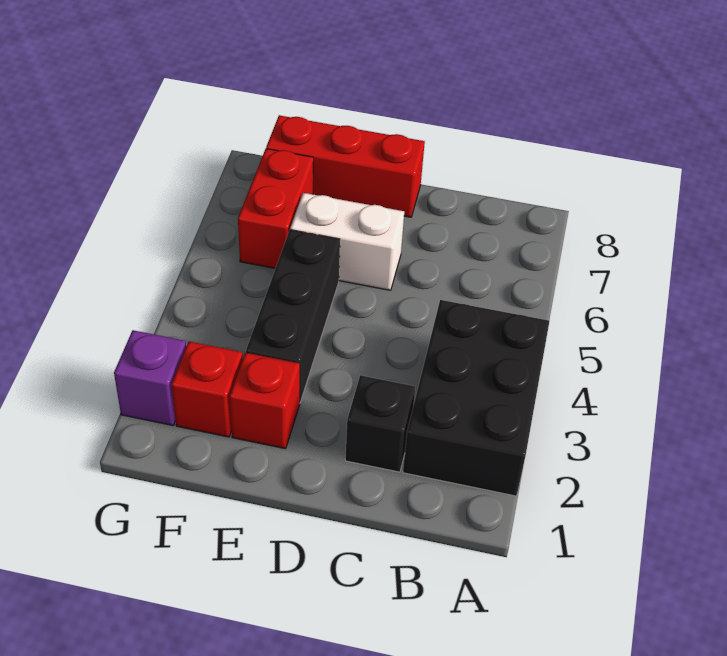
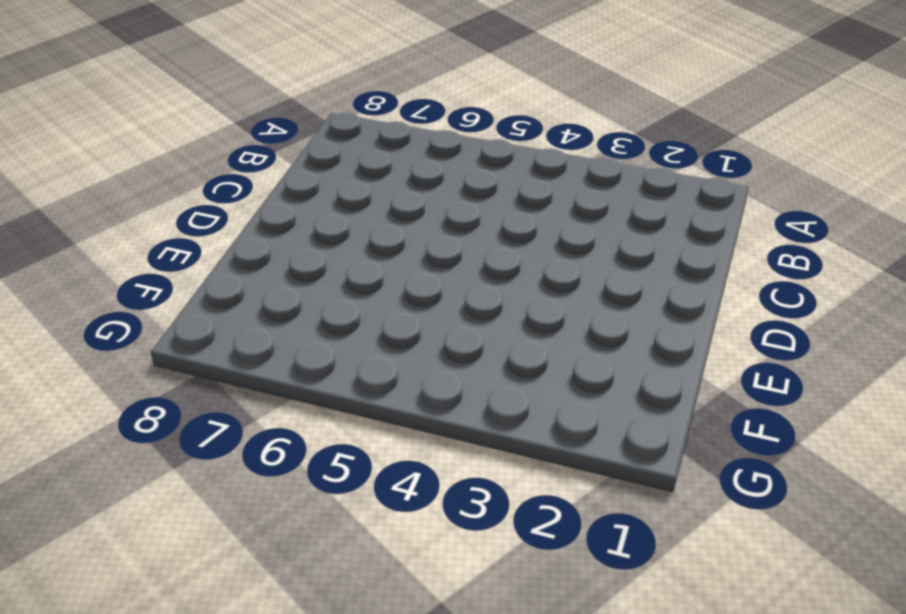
none -> black brick A2:B4 level 1
none -> black brick C2 level 1

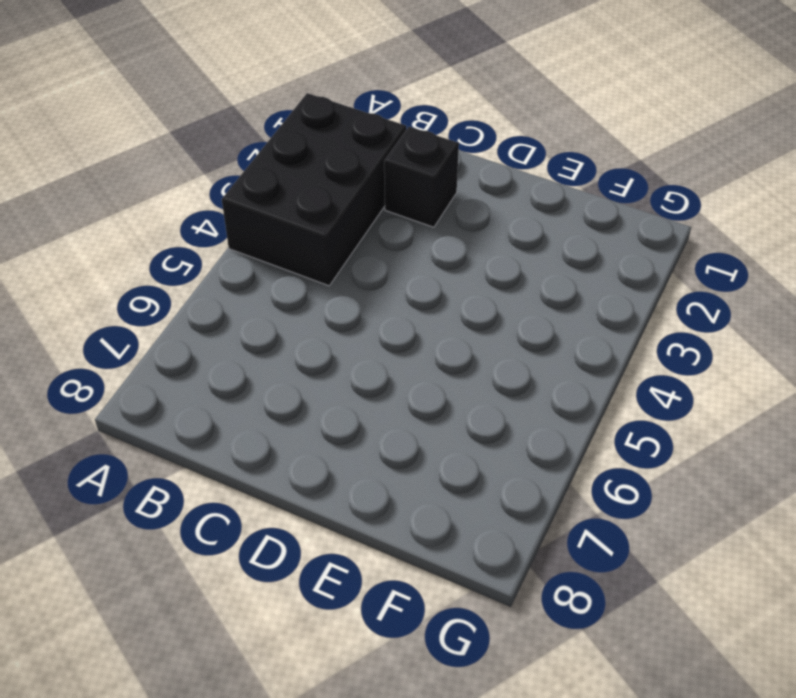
none -> white brick D6:E6 level 1
none -> red brick D8:F8 level 1

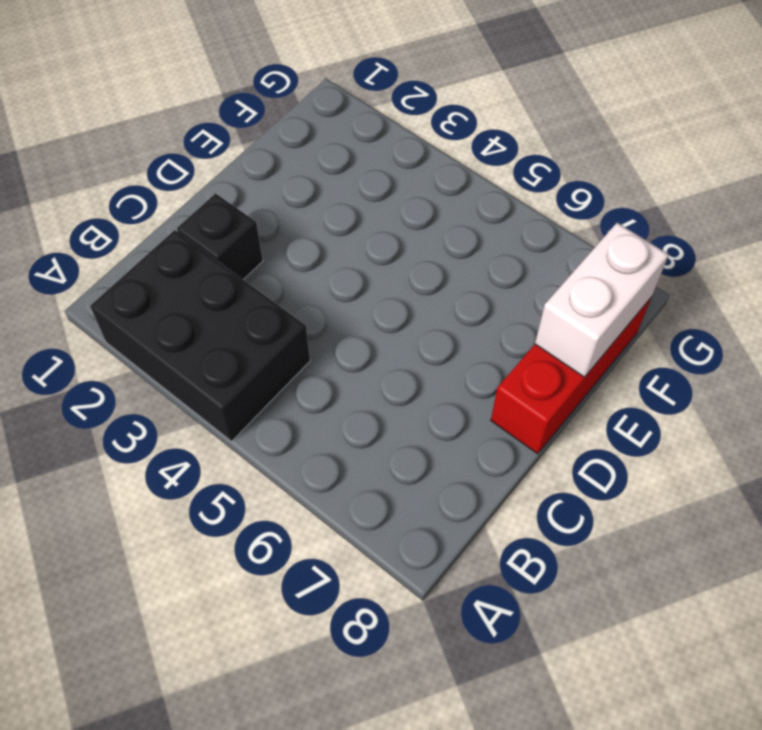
white brick E8:F8 level 2 -> white brick D6:E6 level 1
none -> red brick E2 level 1
none -> black brick E3:E5 level 1

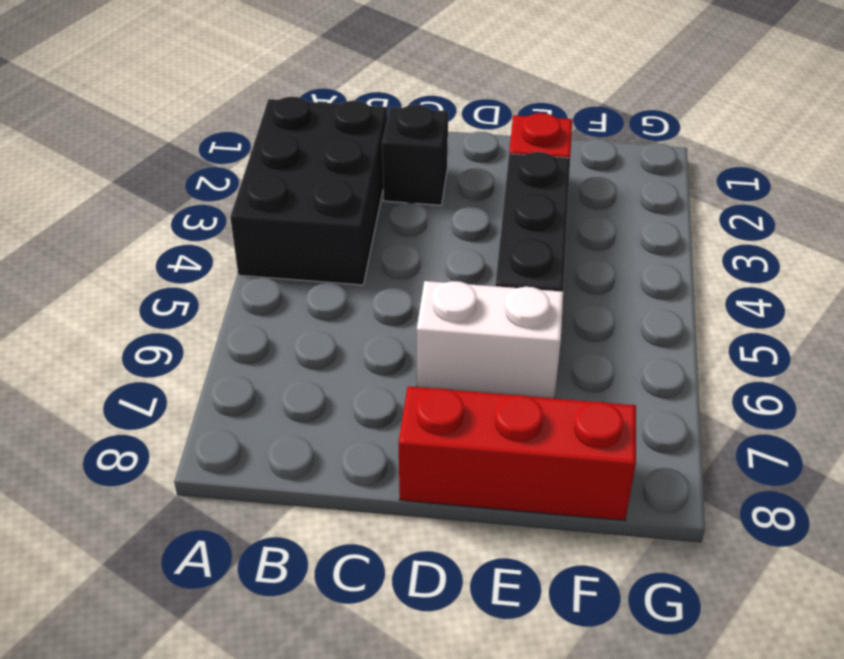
none -> red brick F2 level 1
none -> red brick F6:F7 level 1

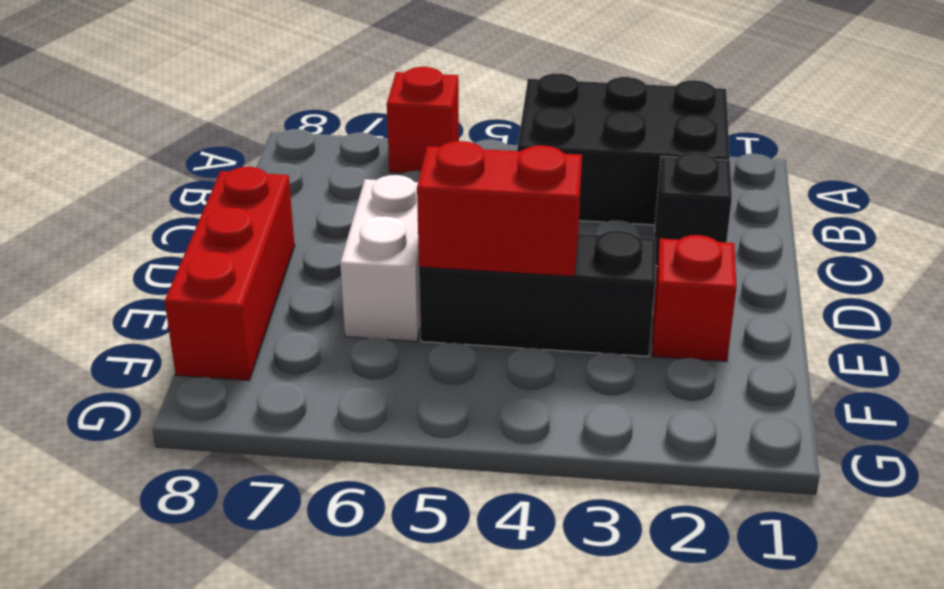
red brick A6 level 1 -> red brick F2 level 1
red brick E4:E5 level 2 -> red brick F6:F7 level 1
none -> purple brick G2 level 1

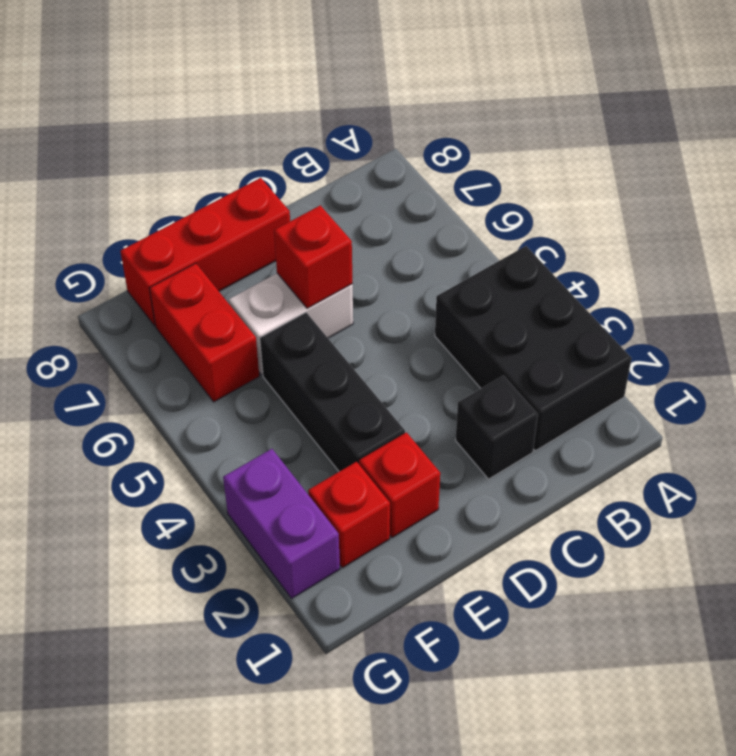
red brick D6 level 2 -> none
purple brick G2:G3 level 1 -> purple brick G2 level 1

